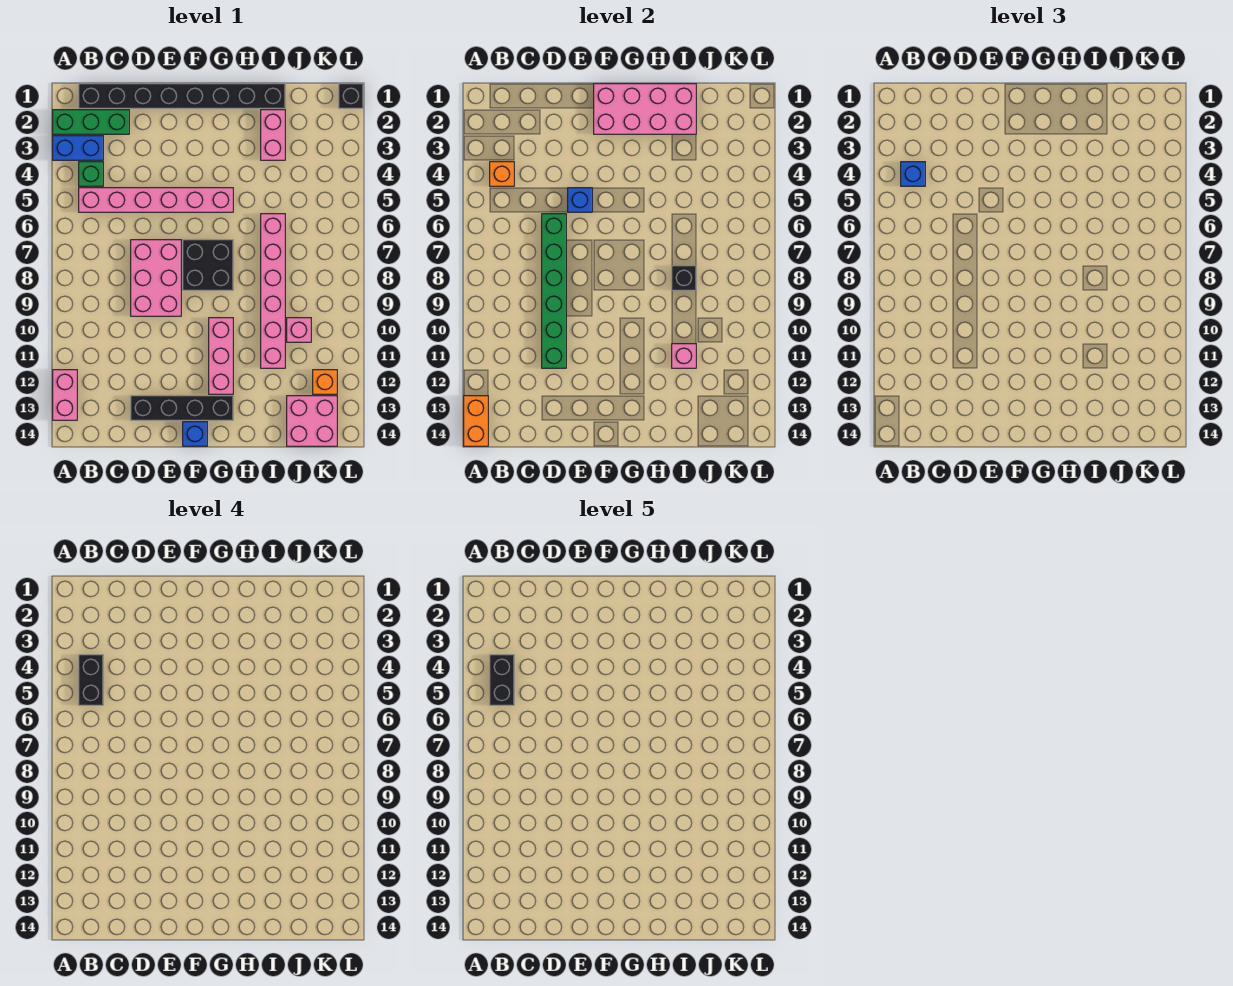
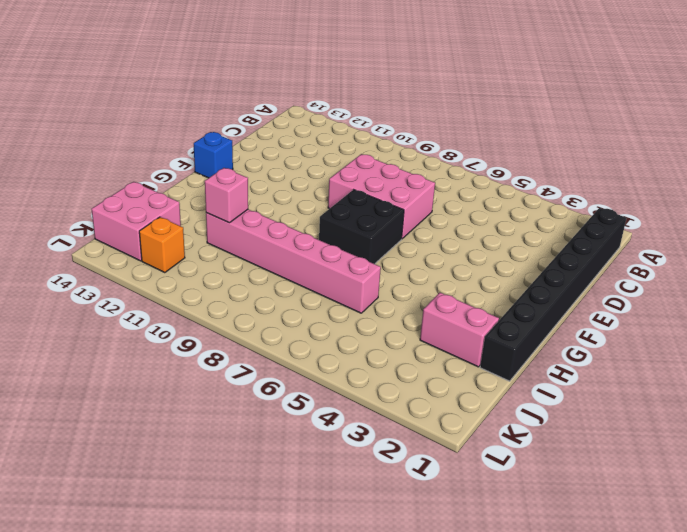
none -> green brick A2:C2 level 1
none -> blue brick A3:B3 level 1
none -> pink brick A12:A13 level 1

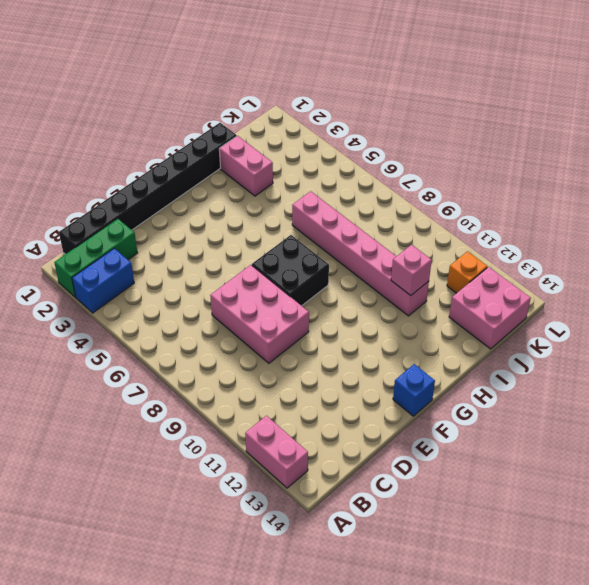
none -> green brick B4 level 1
none -> pink brick B5:G5 level 1
none -> black brick D13:G13 level 1

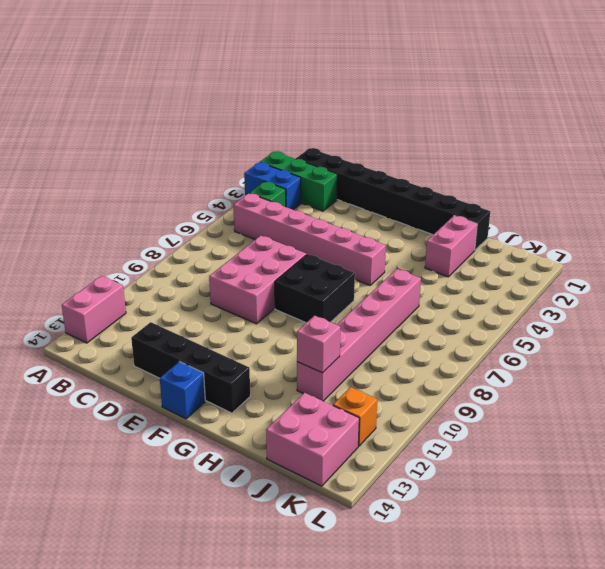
none -> pink brick G10:G12 level 1
none -> pink brick J10 level 1
none -> black brick L1 level 1

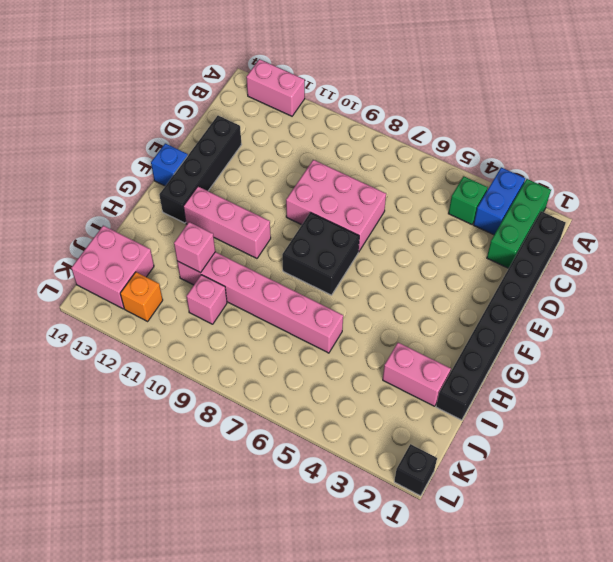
none -> pink brick B5:G5 level 1
none -> orange brick A13:A14 level 2
none -> orange brick B4 level 2

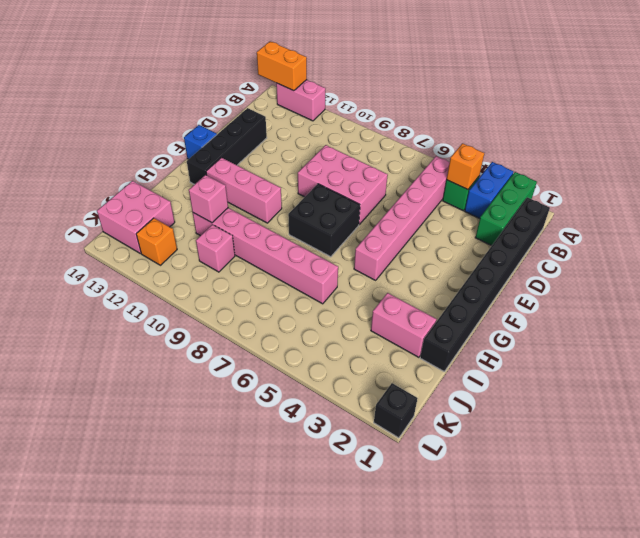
none -> green brick D6:D11 level 2
none -> blue brick E5 level 2
none -> pink brick F1:I2 level 2

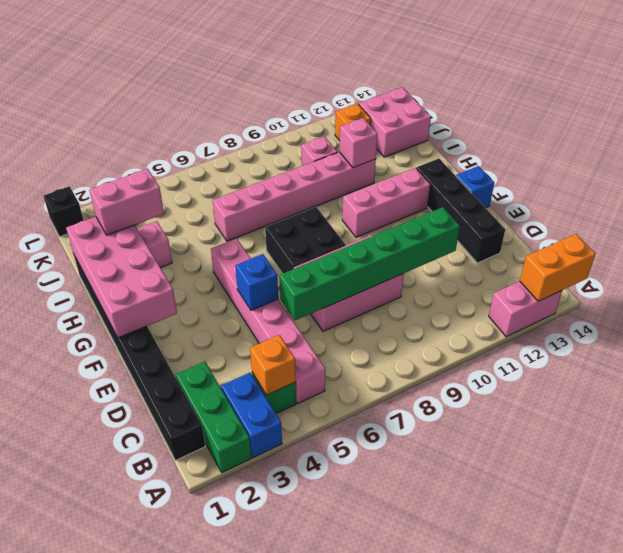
pink brick I2:I3 level 3 -> none
none -> black brick I8 level 2
none -> blue brick B4 level 3
none -> black brick B4:B5 level 4

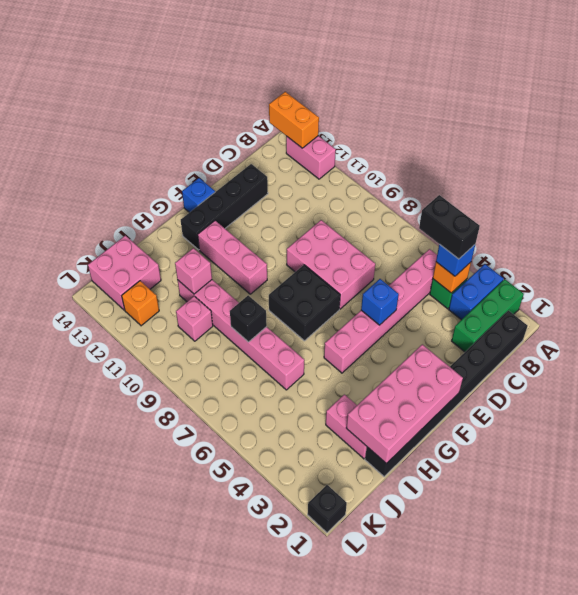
none -> green brick D6:D11 level 2
none -> black brick B4:B5 level 5

